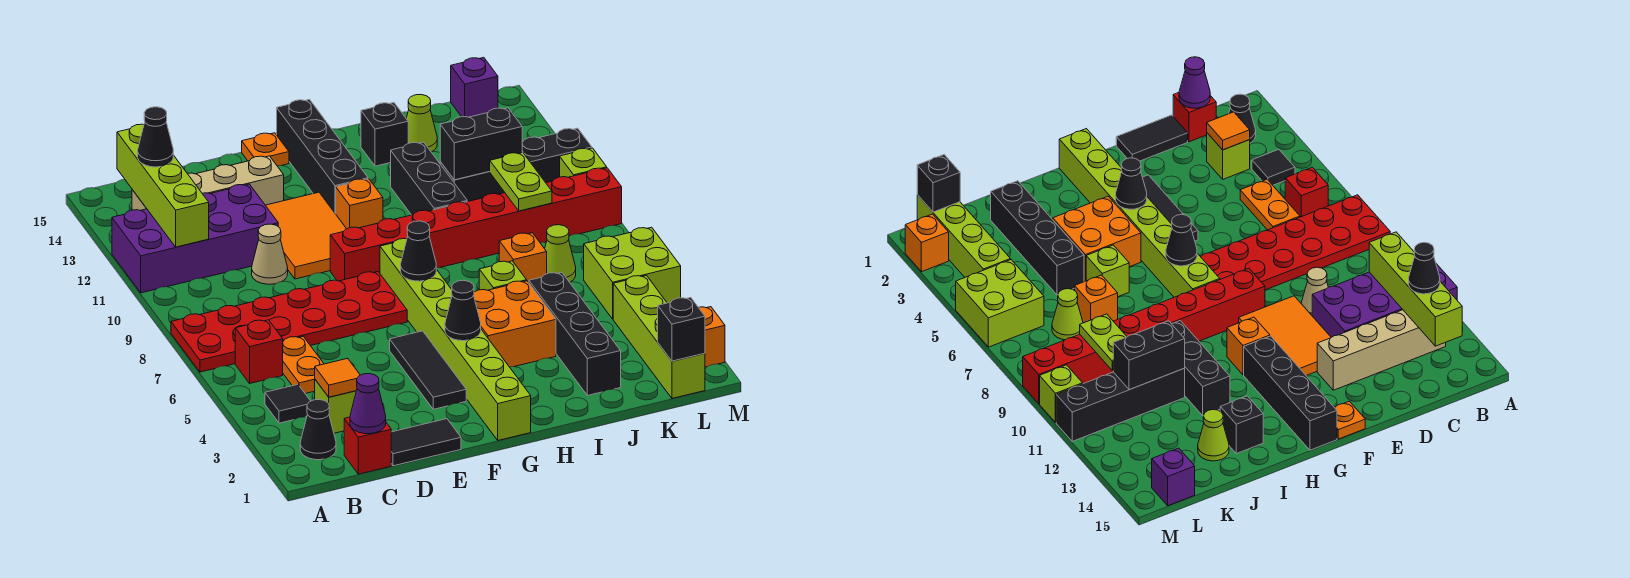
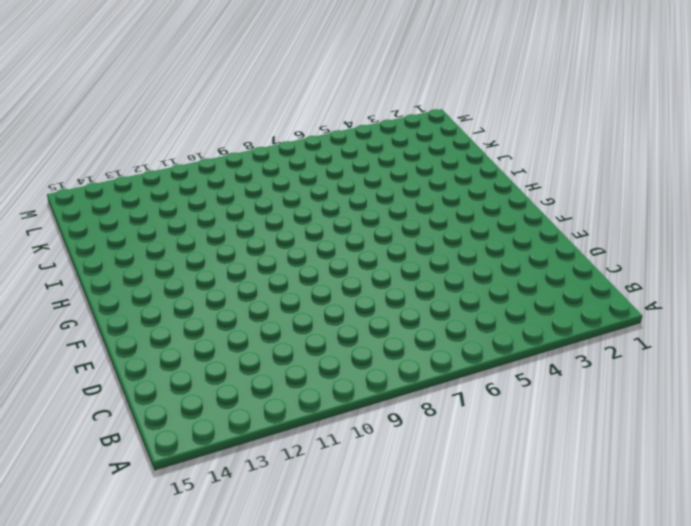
none -> red plate A7:F8 level 1
none -> purple brick A11:D12 level 1
none -> black cone B2 level 1
none -> black tile B4 level 1

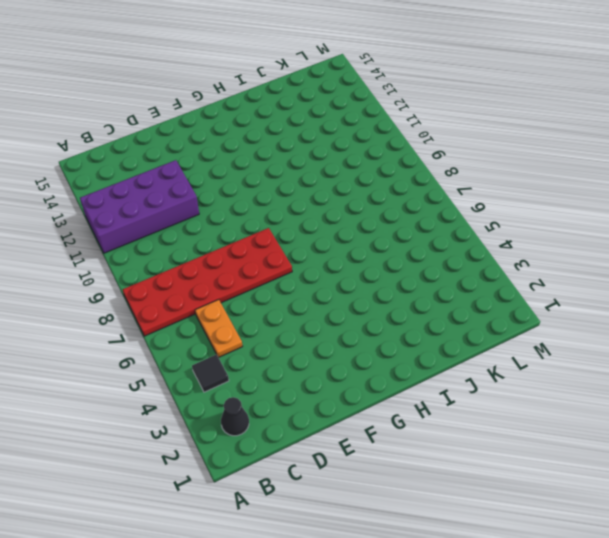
none -> red brick B6 level 1
none -> tan brick B13:E13 level 1
none -> red brick C1 level 1
none -> lime brick C3 level 1

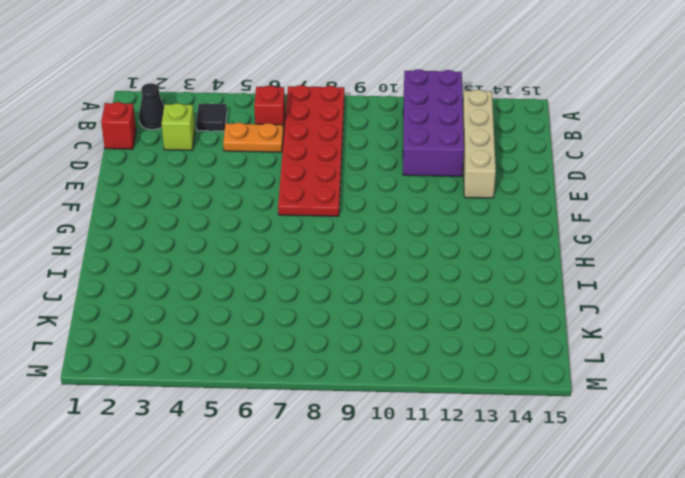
none -> black tile D1:E1 level 1
none -> tan cone D10 level 1
none -> orange tile E10:F12 level 1
none -> black tile F3:F5 level 1

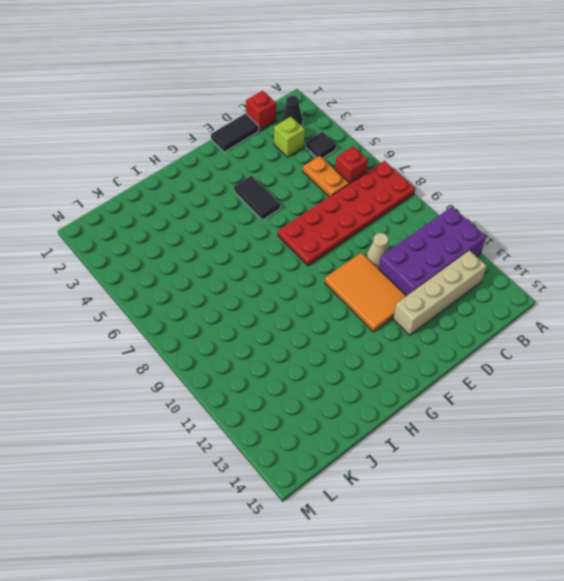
black tile F4:F5 level 1 -> black tile F3:F5 level 1
none -> red brick F9:M9 level 1
none -> orange plate F15 level 1
none -> lime brick G1:G8 level 1
none -> orange brick G11 level 1

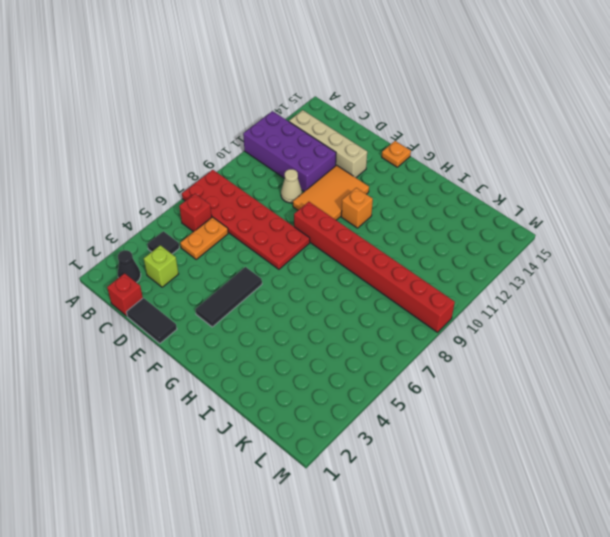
none -> lime brick G1:G8 level 1
none -> black brick G12:G15 level 1
none -> orange brick H4:I5 level 1
none -> lime brick I6 level 1

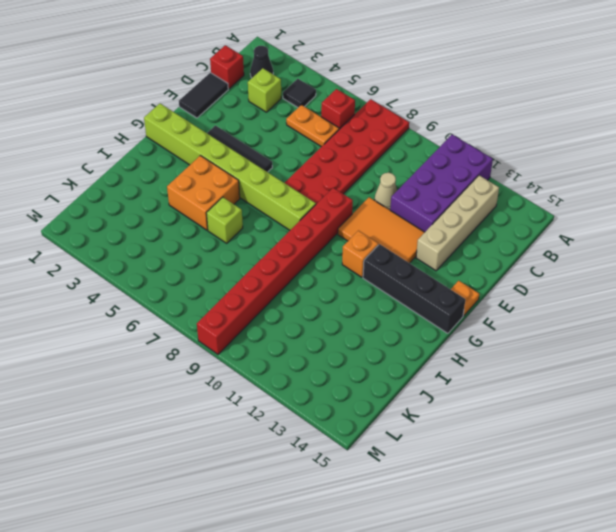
none -> black brick I10:I12 level 1
none -> black brick I14 level 1
none -> black brick J2:J5 level 1
none -> orange brick J7 level 1

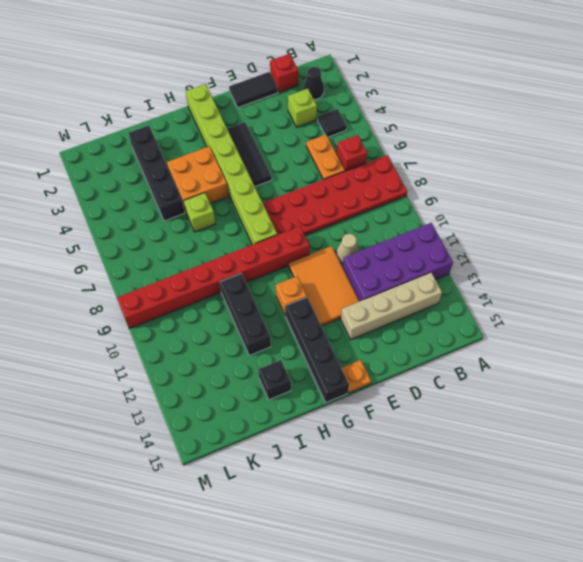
none -> orange brick J7 level 1
none -> black brick J11:M11 level 1
none -> lime cone J14 level 1
none -> lime cone K7 level 1

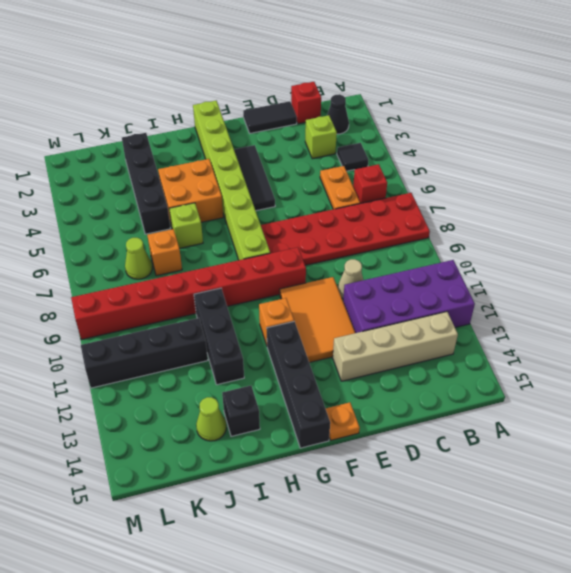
none -> lime brick L1:L4 level 1
none -> lime brick L5:M6 level 1
none -> purple brick L15 level 1
none -> orange brick M2 level 1

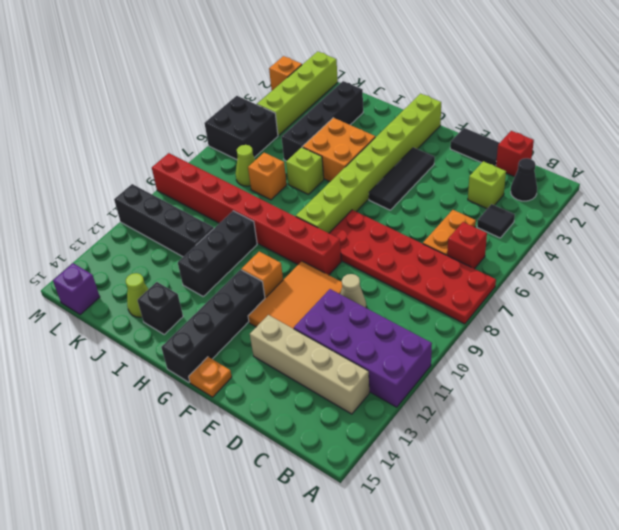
black brick L5:M6 level 1 -> lime brick L5:M6 level 1
none -> lime brick M10 level 1
none -> lime brick B11:B14 level 2
none -> purple cone C1 level 2
none -> orange tile C3 level 2

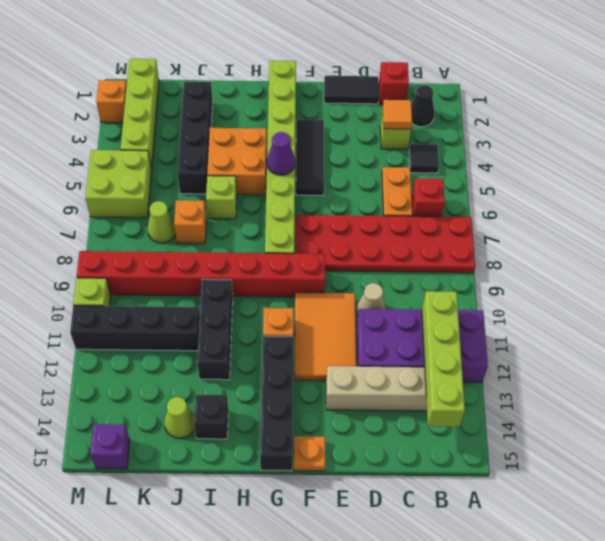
purple cone G5 level 2 -> purple cone C1 level 2
none -> black cone G4 level 2
none -> black cone G7 level 2
none -> black brick J11:K11 level 2
none -> lime plate K9:K10 level 2

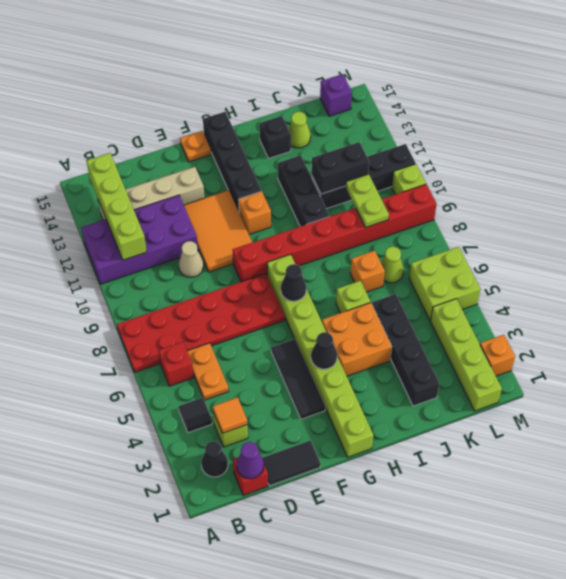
none -> black brick L1 level 2
none -> black cone B13 level 3

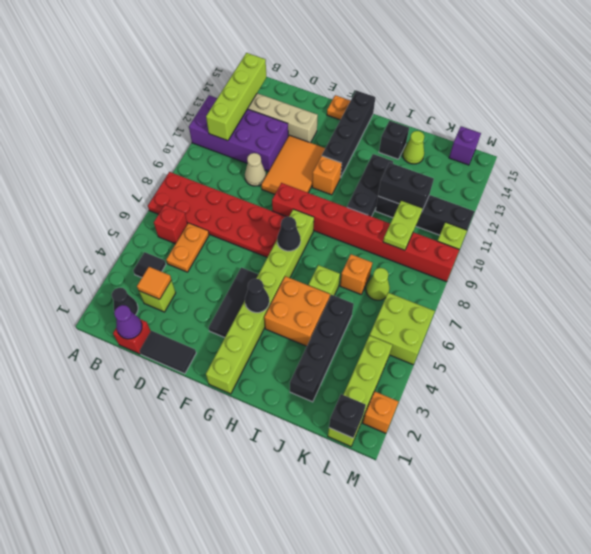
none -> black cone B13 level 3

